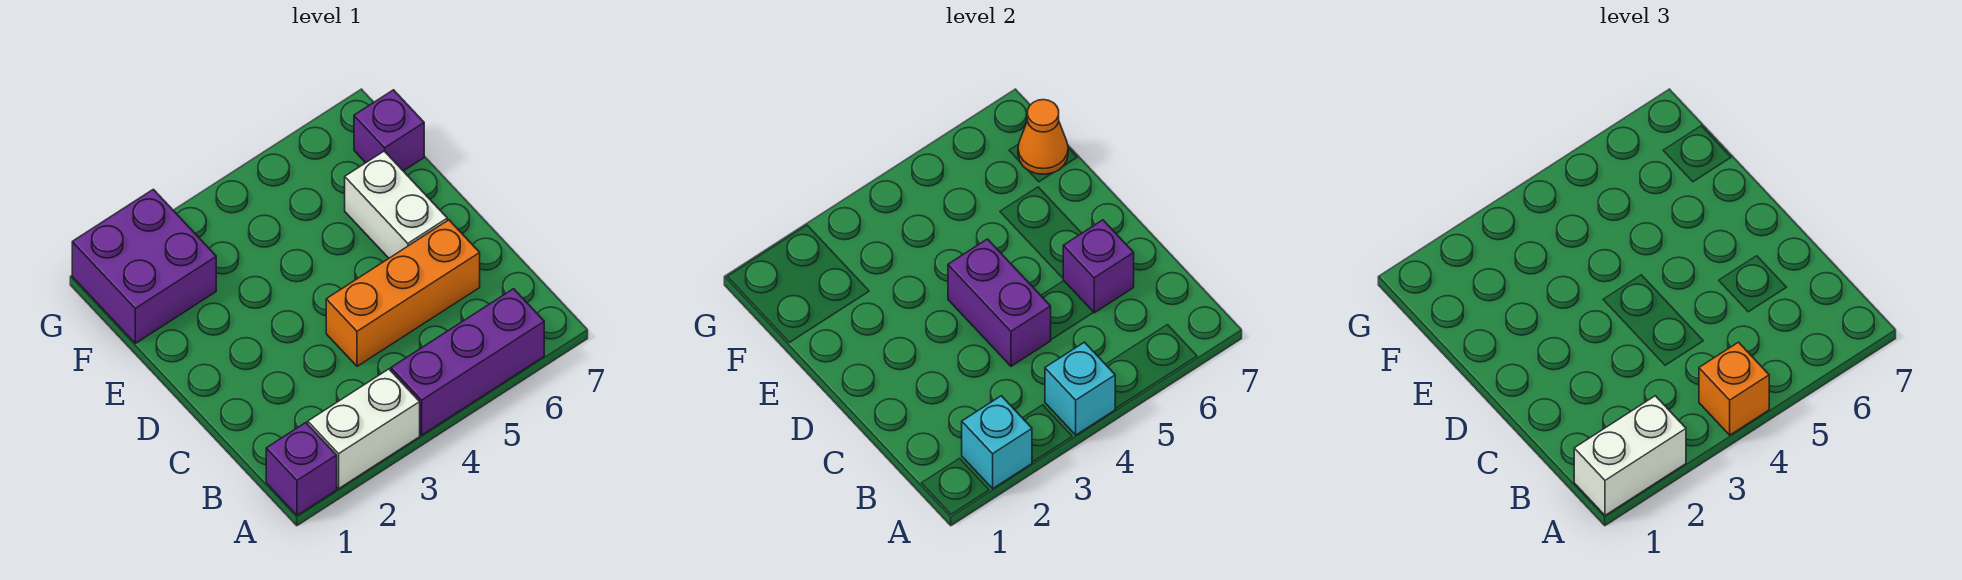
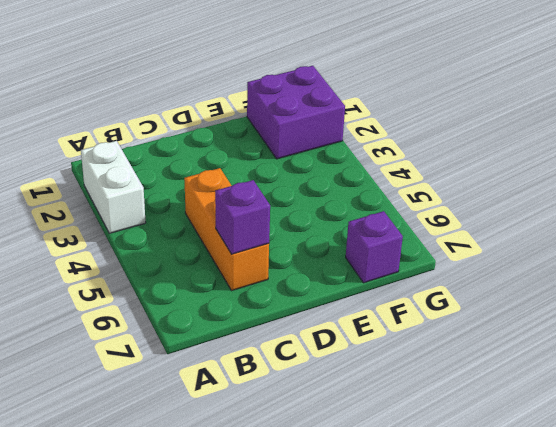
none -> purple brick A1 level 1
none -> purple brick A4:A6 level 1
none -> white brick D6:E6 level 1

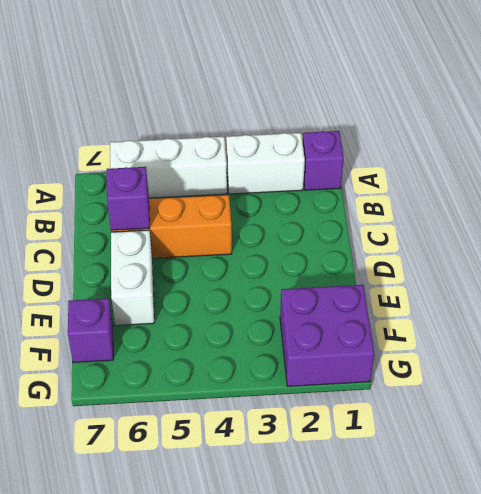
white brick A4:A6 level 1 -> purple brick A4:A6 level 1
none -> cyan brick A2 level 2
none -> cyan brick A4 level 2
none -> purple brick C4:D4 level 2

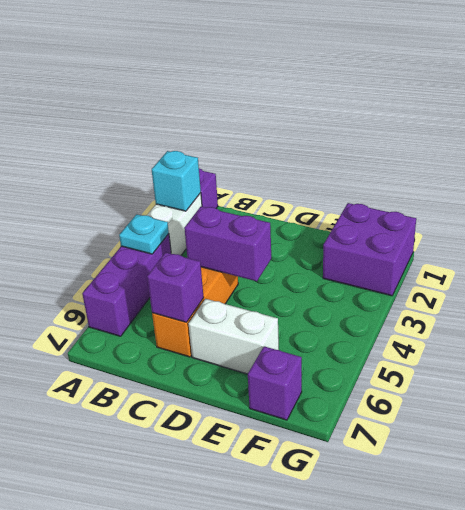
cyan plate A4 level 2 -> cyan brick A4 level 2
none -> orange cone F7 level 2
none -> white brick A1:A2 level 3
none -> orange brick A4 level 3

